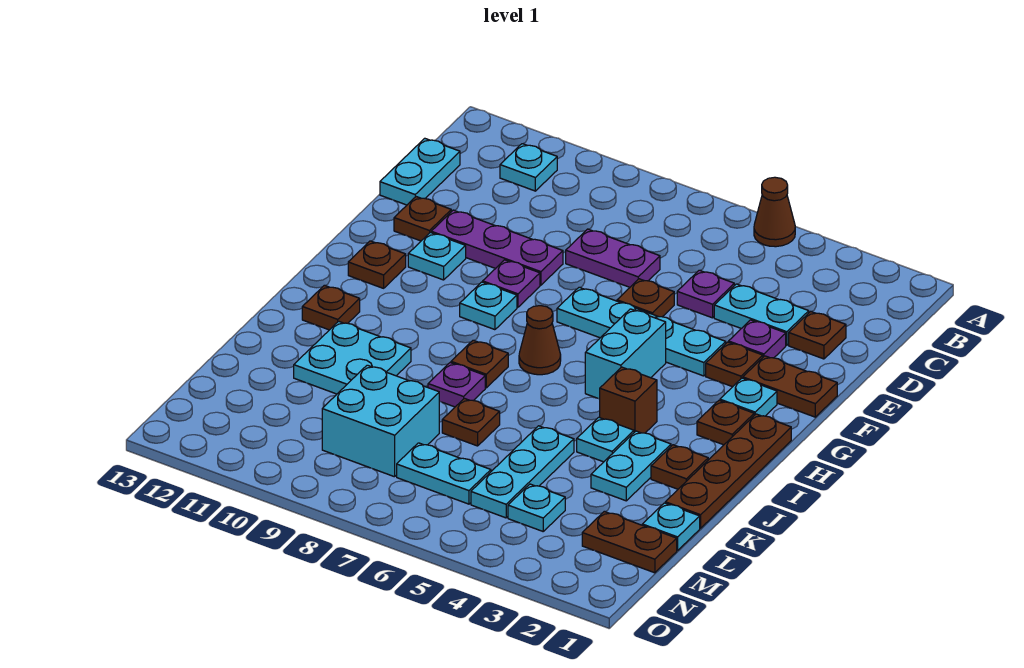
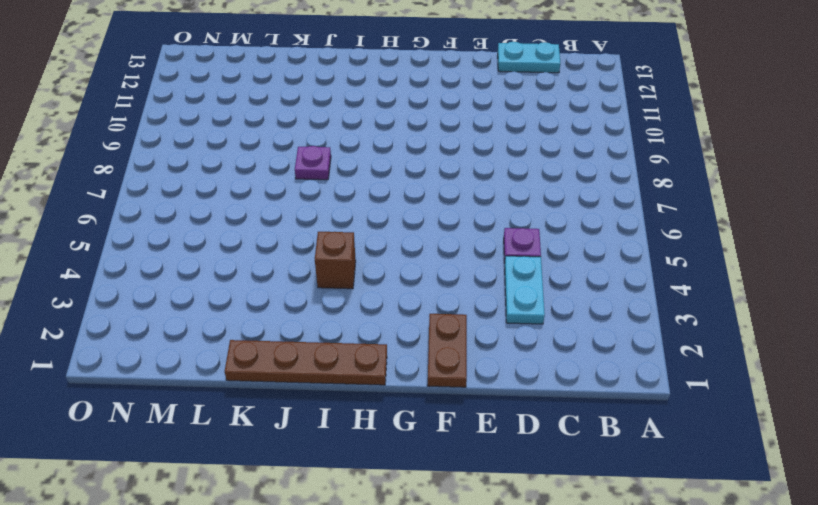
none -> brown cone A5 level 1
none -> cyan plate B11 level 1
none -> brown plate D2 level 1
none -> purple plate D7:D8 level 1

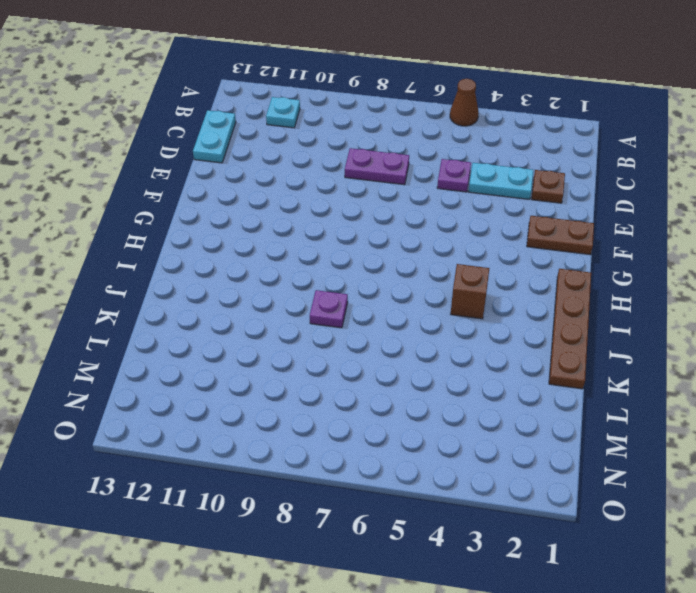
none -> purple plate E3 level 1
none -> brown plate E6 level 1
none -> purple plate E9:E11 level 1
none -> brown plate E12 level 1

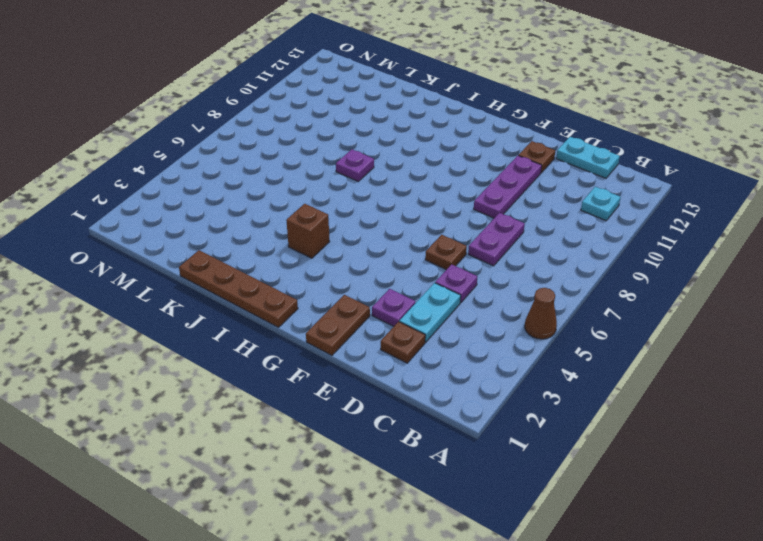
none -> brown plate F3 level 1
none -> cyan plate F4:F7 level 1
none -> purple plate F9 level 1
none -> cyan plate F11 level 1

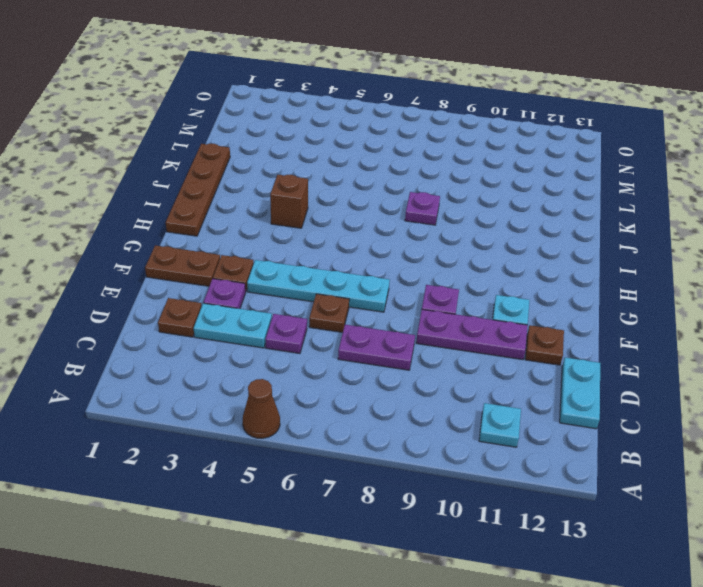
none -> cyan plate G2 level 1
none -> cyan brick G5:H5 level 1
none -> cyan plate G9 level 1
none -> brown plate G12 level 1

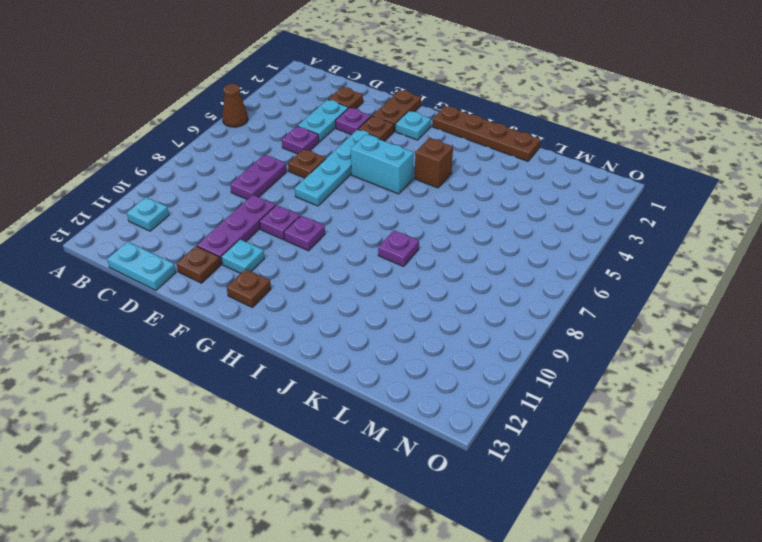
purple plate G9 level 1 -> cyan plate G9 level 1
none -> brown plate H2 level 1
none -> brown cone H7 level 1
none -> brown plate I8 level 1
none -> brown plate I12 level 1

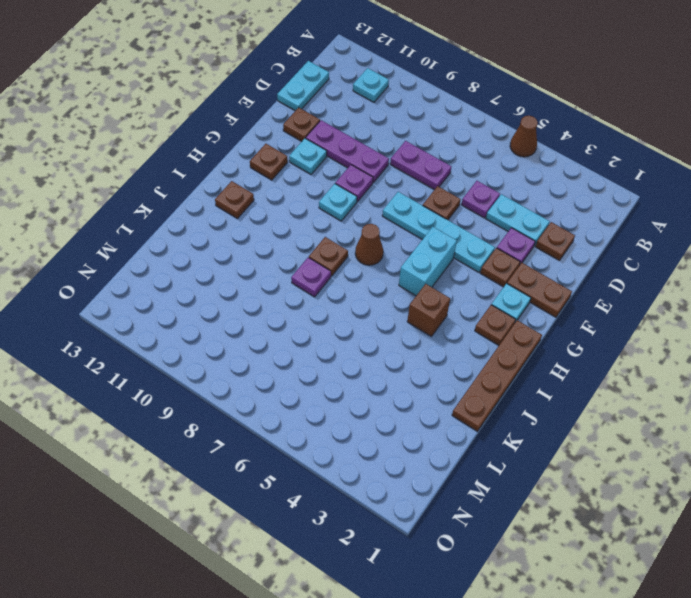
none -> brown plate J2 level 1
none -> cyan plate J3:K3 level 1
none -> cyan plate J4 level 1
none -> cyan plate J10:K11 level 1

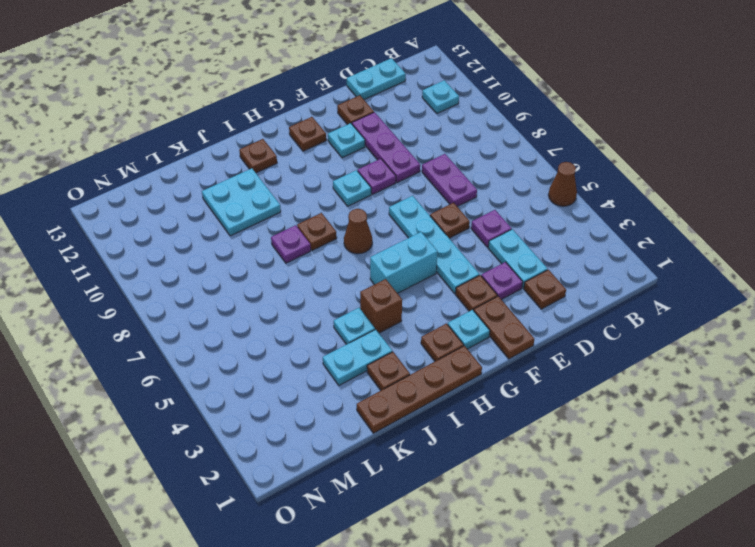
none -> cyan plate K5:M5 level 1
none -> brown plate K7 level 1
none -> cyan plate L1 level 1
none -> cyan brick L8:M9 level 1

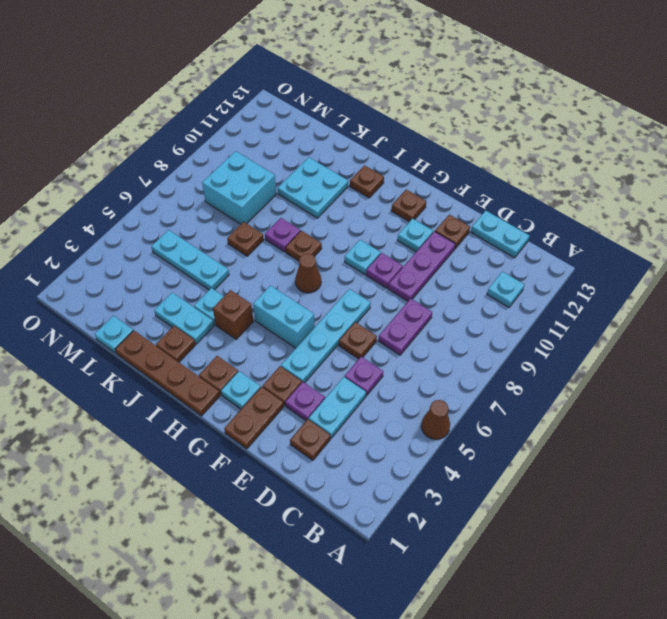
none -> brown plate M1:M2 level 1
none -> cyan plate M4 level 1
none -> cyan plate M6:M7 level 1

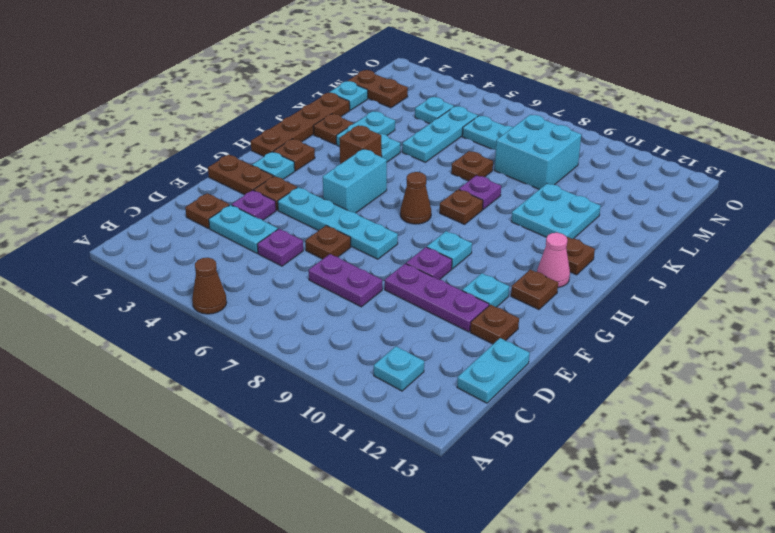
pink cone H12 level 1 -> none

